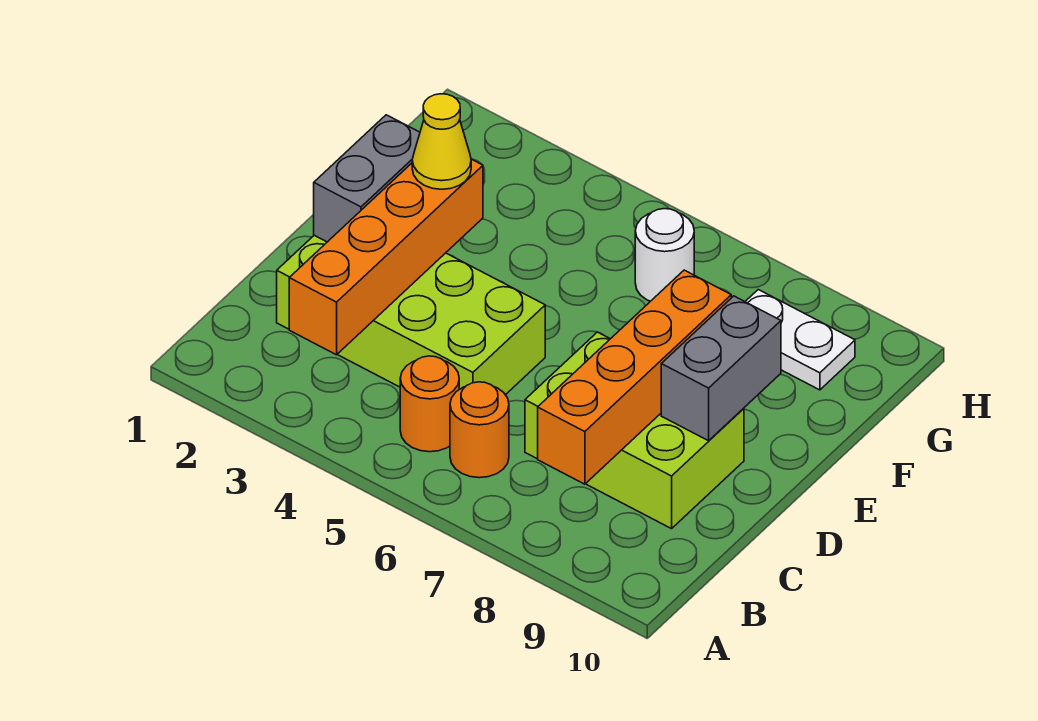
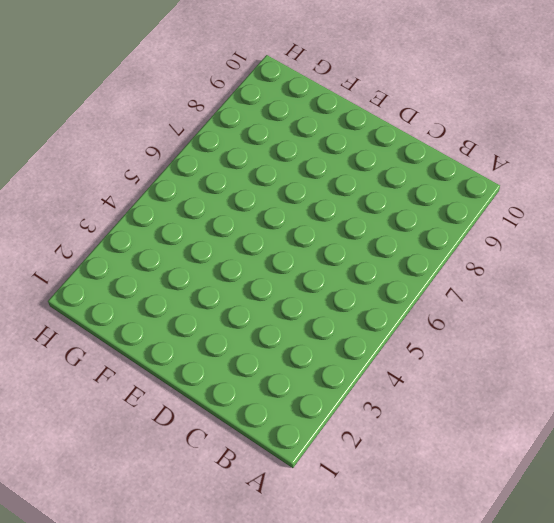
none -> orange round brick B5 level 1
none -> orange round brick B6 level 1

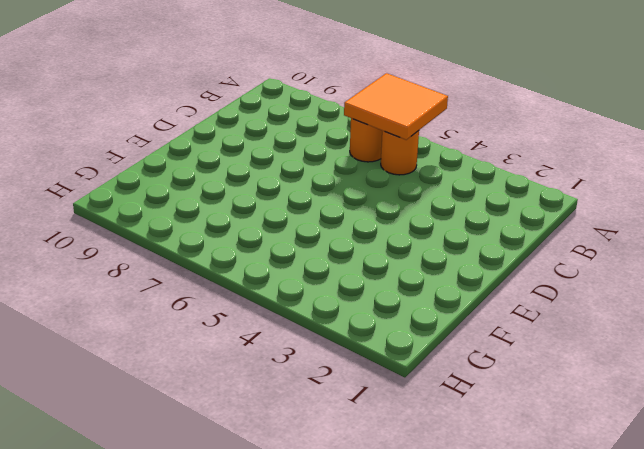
orange tile A5:B6 level 2 -> none
none -> lime brick C2:D5 level 1
none -> lime brick C7:D9 level 1

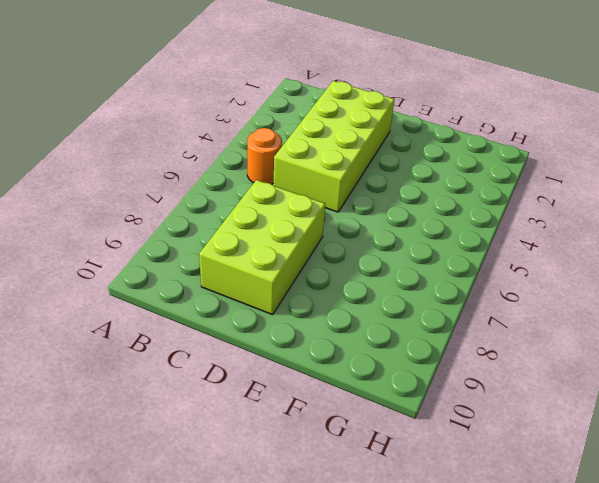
none -> orange round brick B6 level 1
none -> white round brick G6 level 1

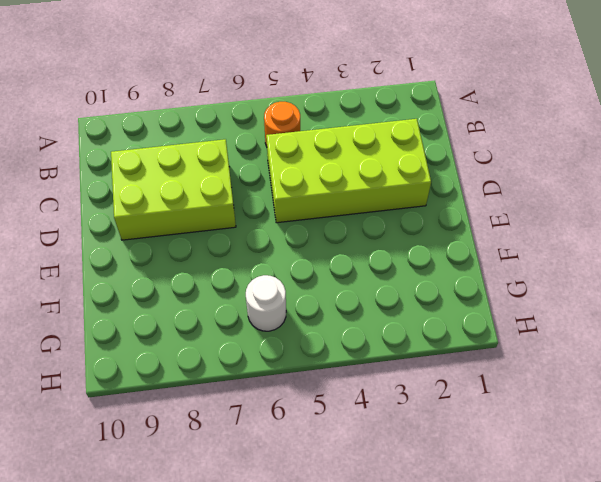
none -> orange round brick B6 level 1
none -> white plate G8:G9 level 1

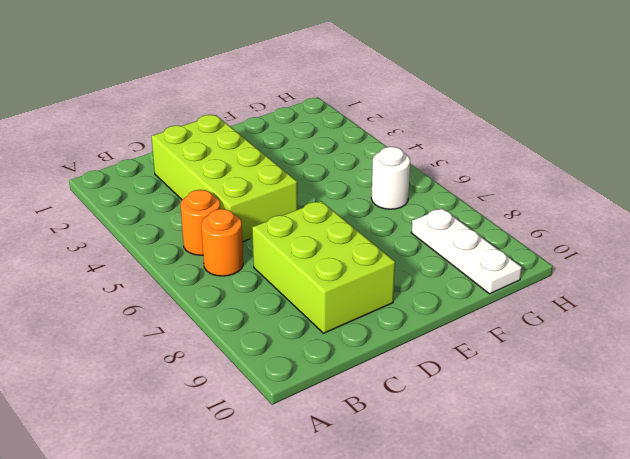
white plate G8:G10 level 1 -> white plate G8:G9 level 1
none -> orange brick B3:E3 level 2
none -> orange brick B8:E8 level 2

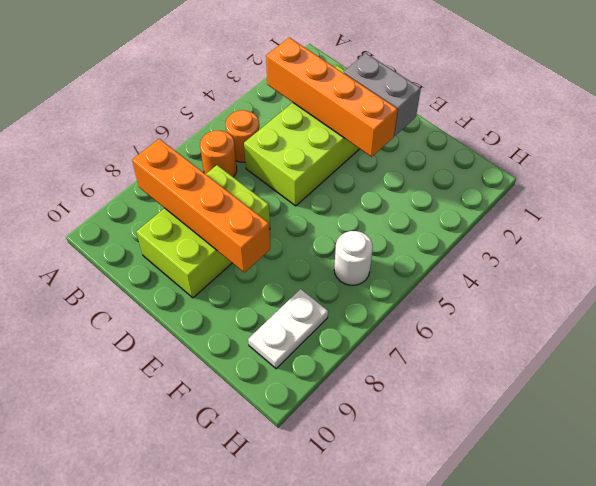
none -> grey brick D9:E9 level 2
none -> yellow cone E3 level 3

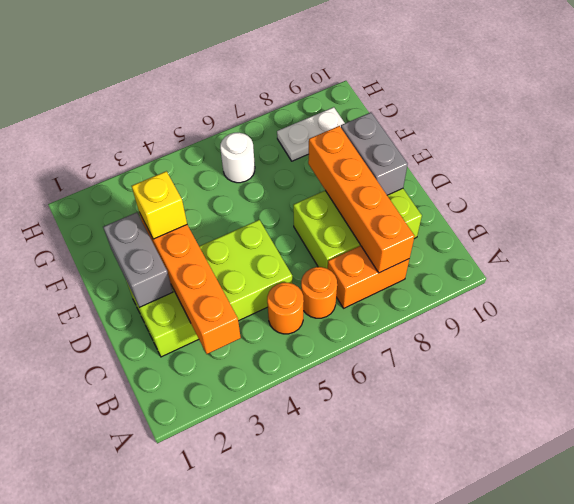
orange brick B7:B8 level 1 -> none
yellow brick E3 level 3 -> yellow cone E3 level 3

